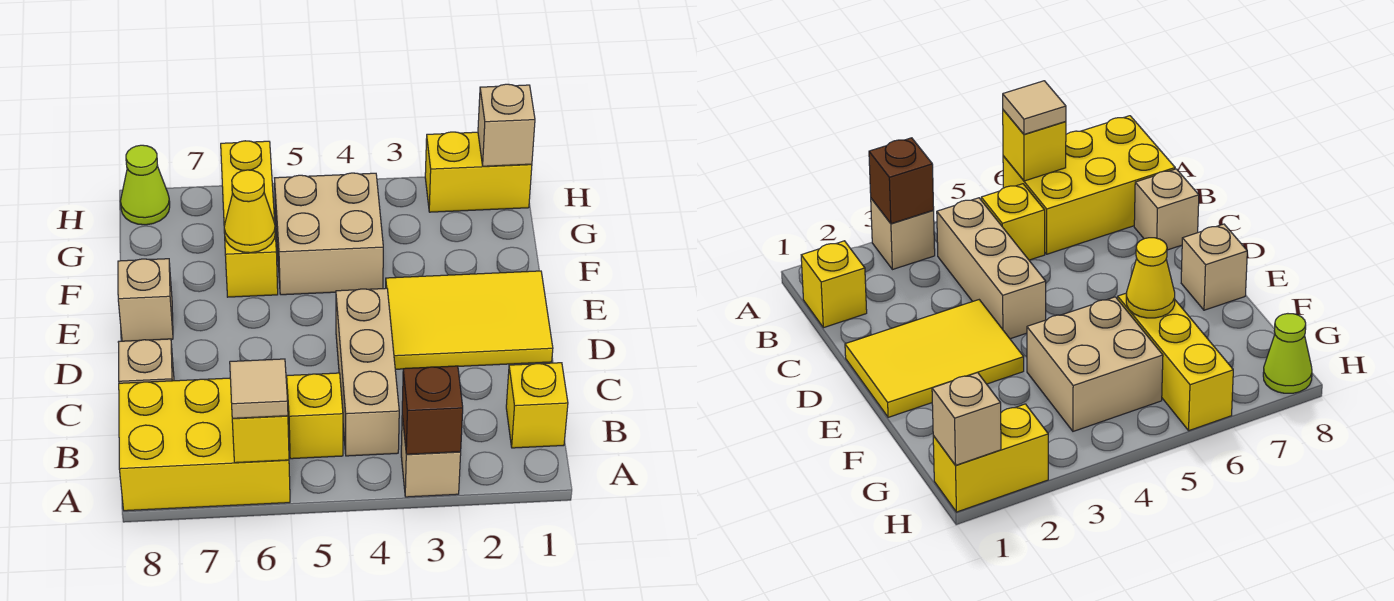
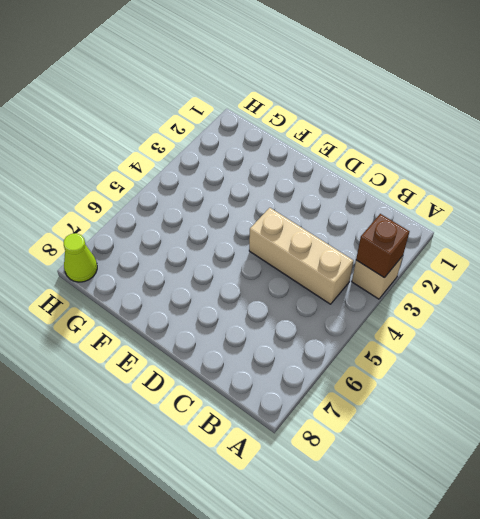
none -> yellow brick A6:B8 level 1
none -> yellow brick B1 level 1
none -> yellow brick B5 level 1

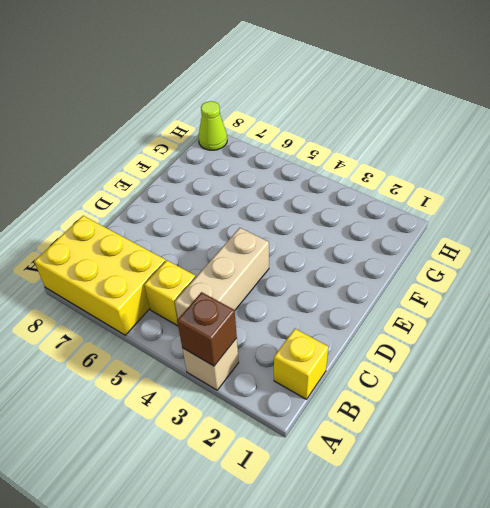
none -> tan brick C8 level 1
none -> yellow tile D1:E3 level 1
none -> tan brick E8 level 1

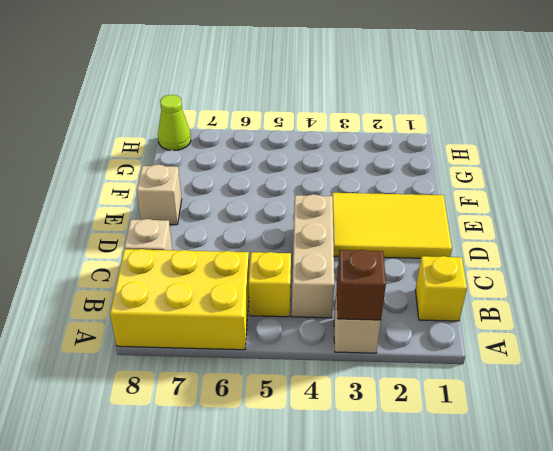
none -> tan brick F4:G5 level 1
none -> yellow brick F6:H6 level 1
none -> yellow brick H1:H2 level 1

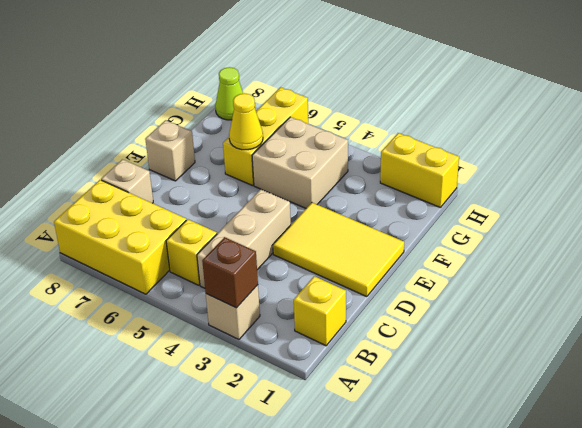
none -> yellow brick A6 level 2
none -> tan brick H1 level 2
none -> tan tile A6 level 3

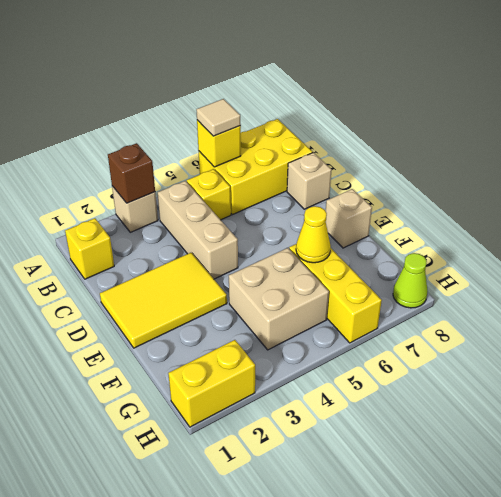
none -> tan brick H1 level 2

